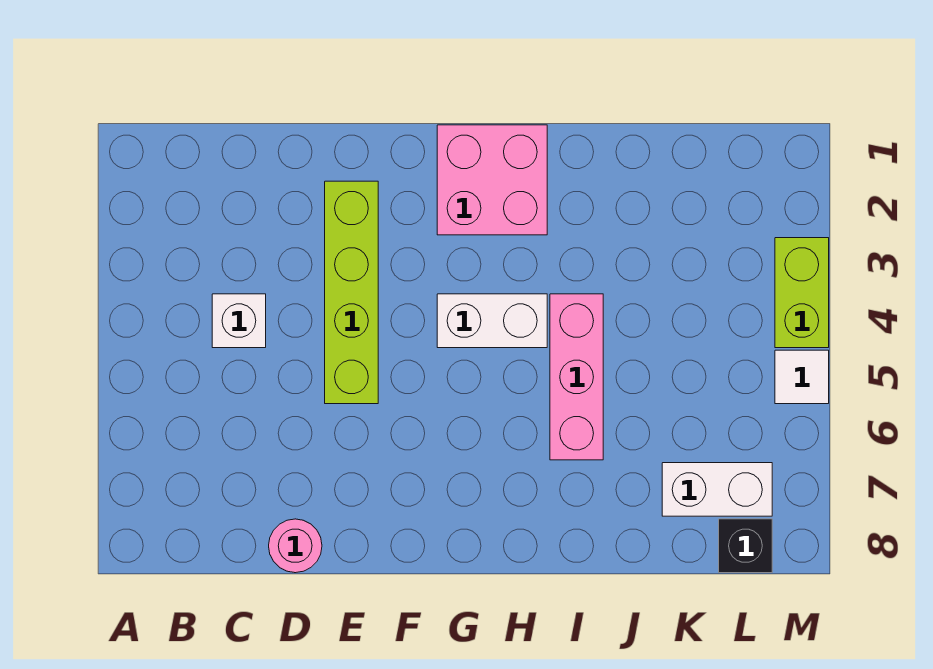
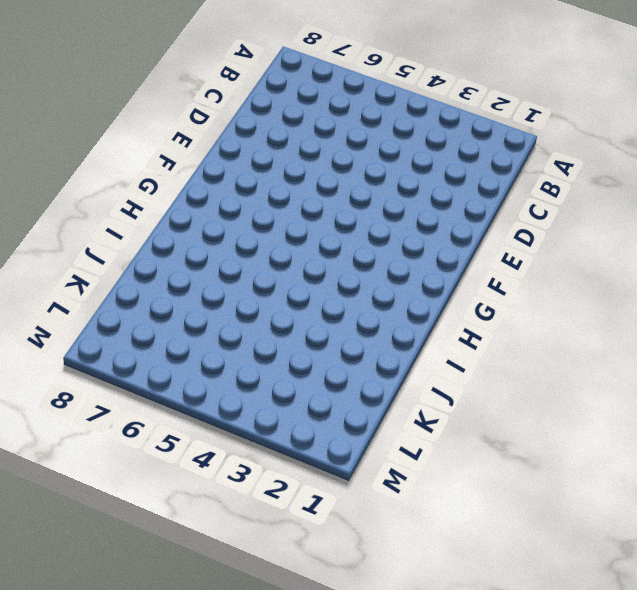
none -> white brick C4 level 1
none -> pink round brick D8 level 1

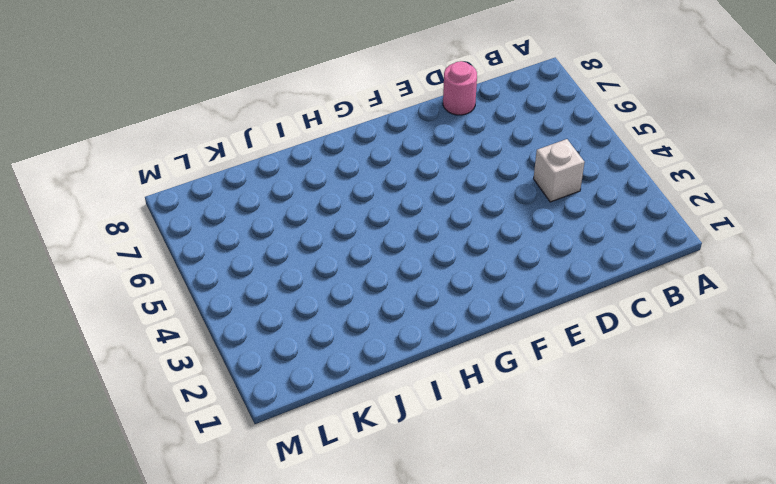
none -> lime brick E2:E5 level 1
none -> pink brick G1:H2 level 1

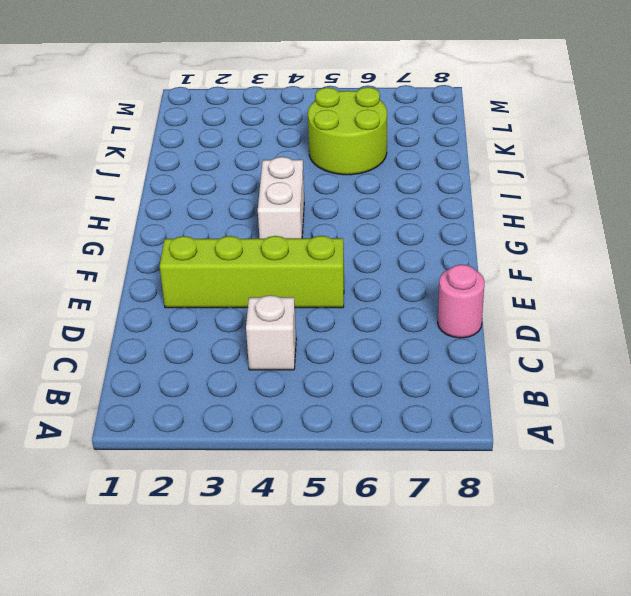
lime round brick J5:K6 level 1 -> none
none -> pink brick G1:H2 level 1
none -> pink brick I4:I6 level 1

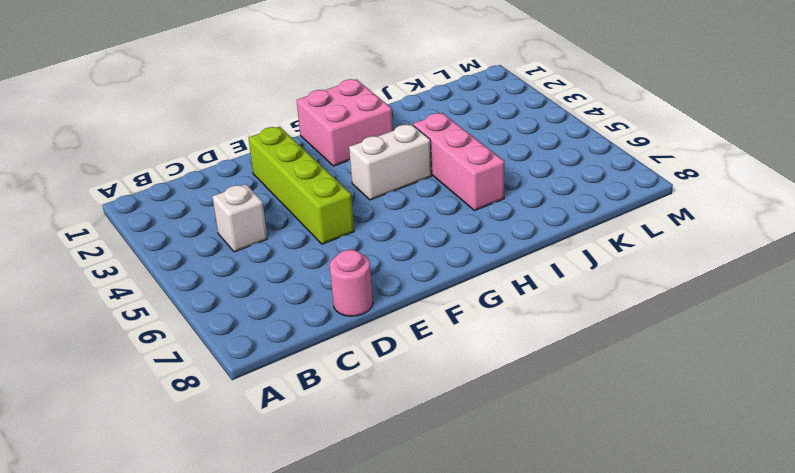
none -> white brick K7:L7 level 1
none -> black brick L8 level 1

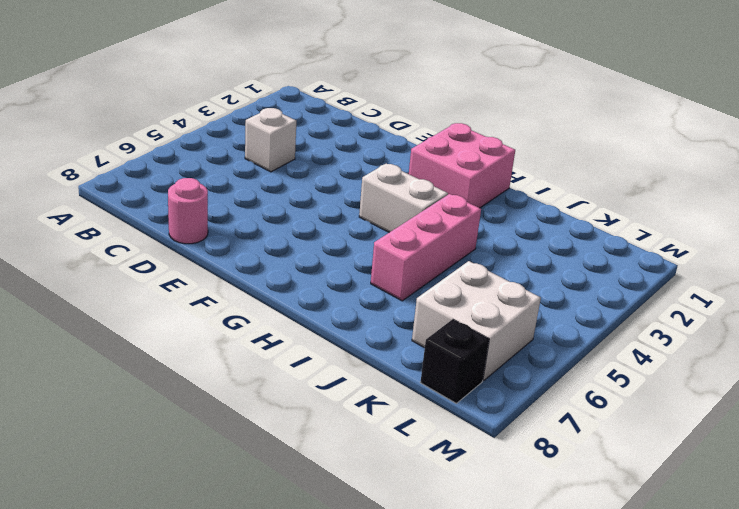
white brick K6:L7 level 1 -> white brick K7:L7 level 1
none -> lime brick E2:E5 level 1
none -> lime brick M3:M4 level 1

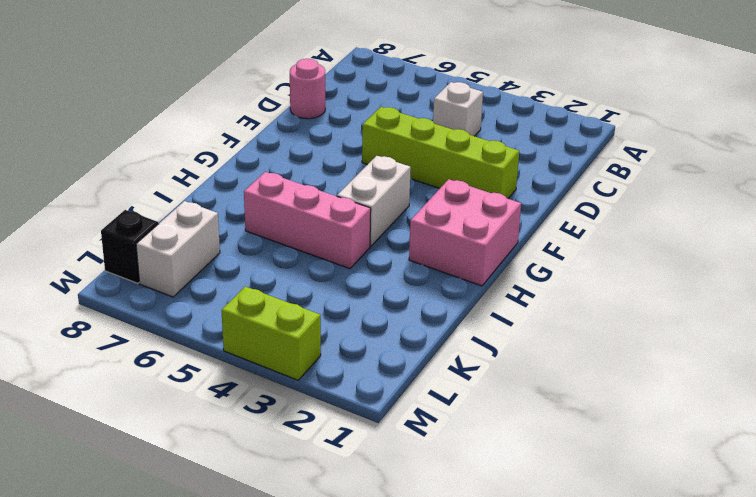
none -> white tile M5 level 1

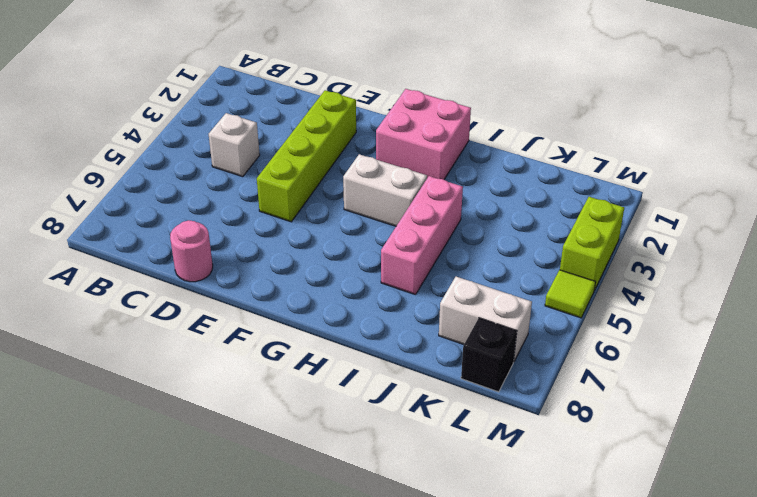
lime tile M5 level 1 -> white tile M5 level 1

